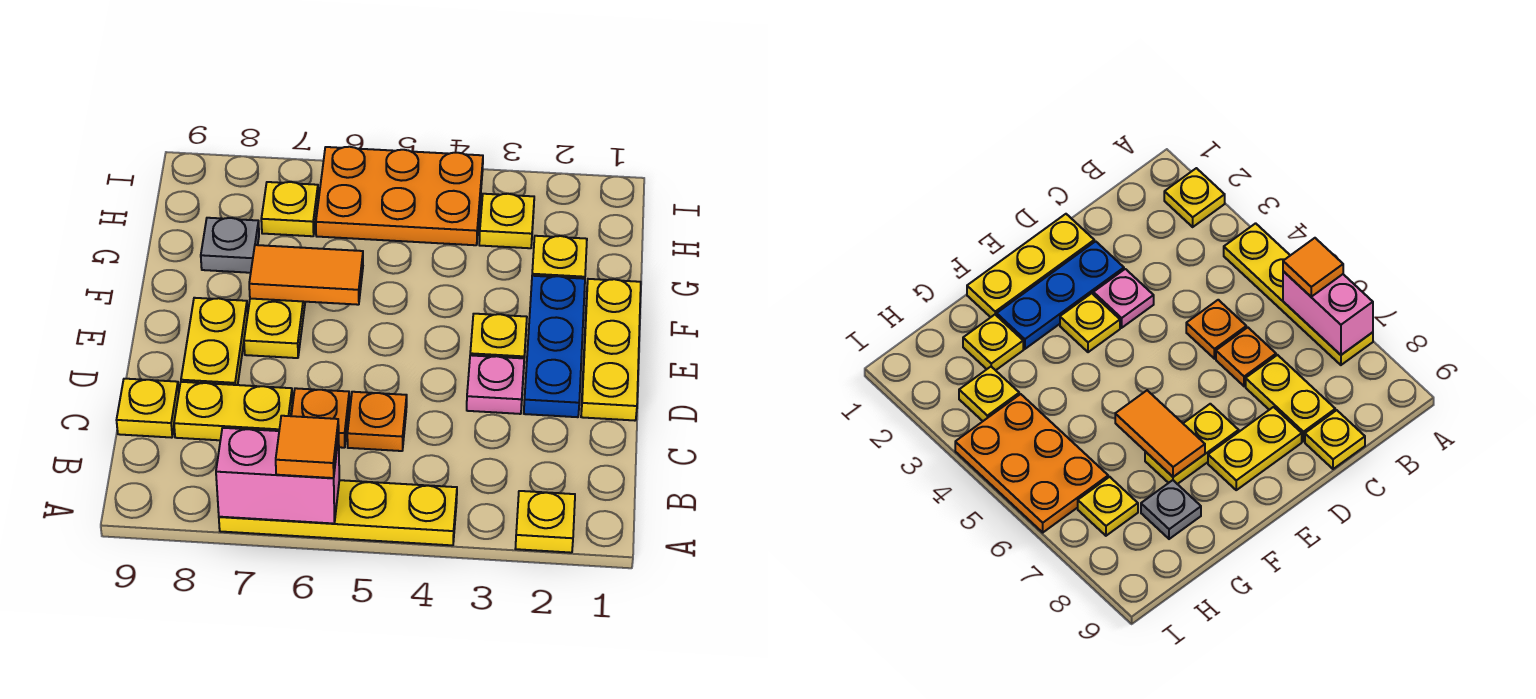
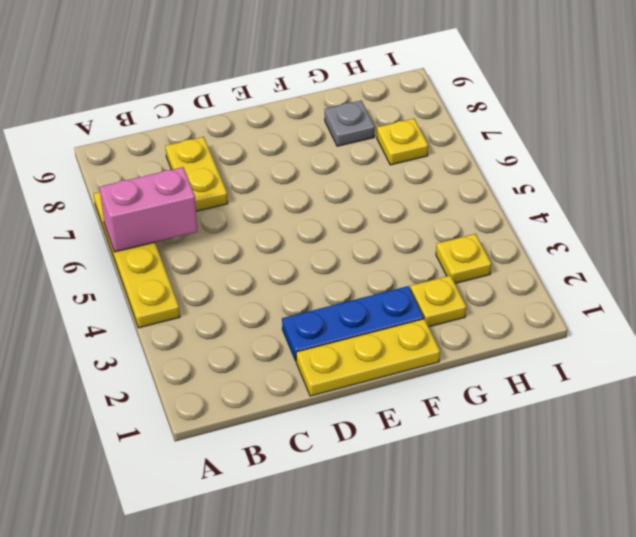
pink brick A6:B6 level 2 -> pink brick A6:A7 level 2
none -> yellow plate A2 level 1
none -> orange plate C5 level 1
none -> orange plate C6 level 1

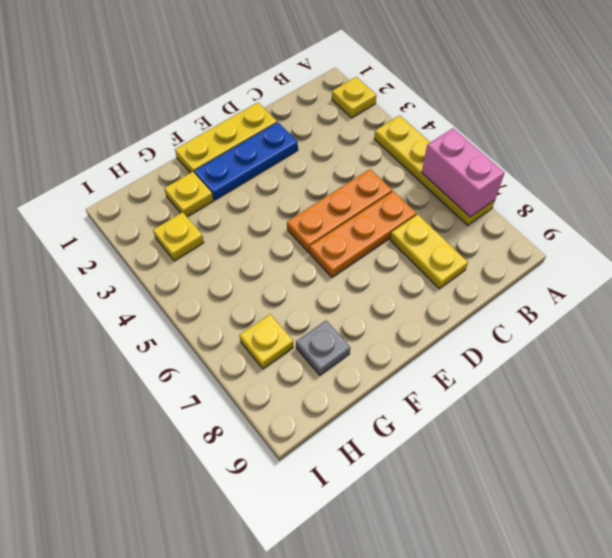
orange plate C5:E5 level 1 -> orange plate C5 level 1
orange plate C6:E6 level 1 -> orange plate C6 level 1
none -> yellow plate C9 level 1
none -> pink plate D3 level 1
none -> yellow plate D8:E8 level 1

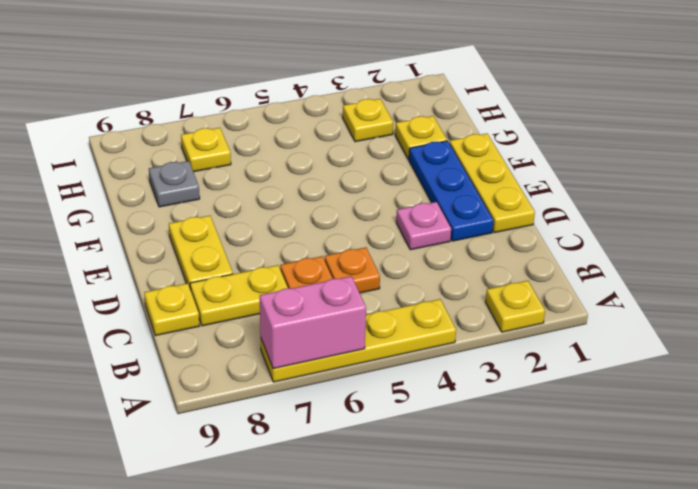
none -> yellow plate E3 level 1
none -> yellow plate E7:F7 level 1
none -> orange plate H4:I6 level 1

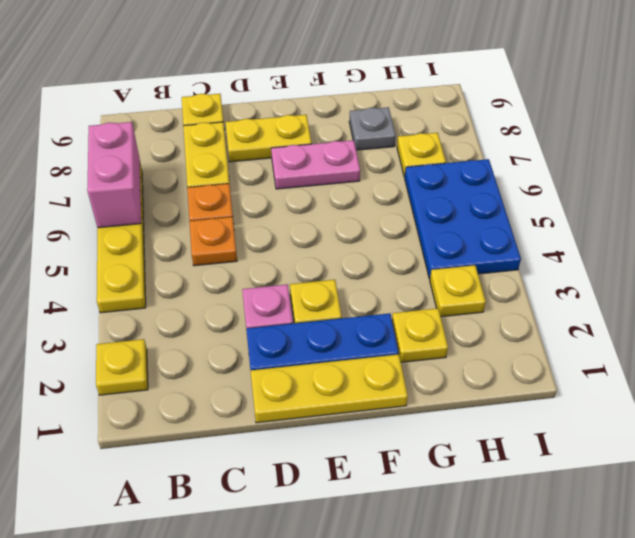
pink plate E7:F7 level 1 -> yellow plate E7:F7 level 1
blue plate H4:I6 level 1 -> orange plate H4:I6 level 1
none -> orange tile F6:F7 level 2
none -> orange tile A6 level 3

